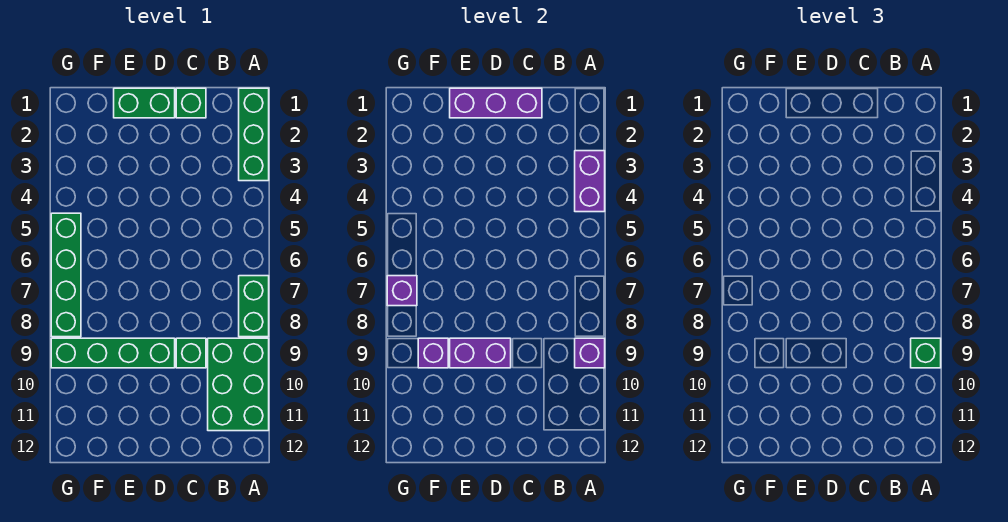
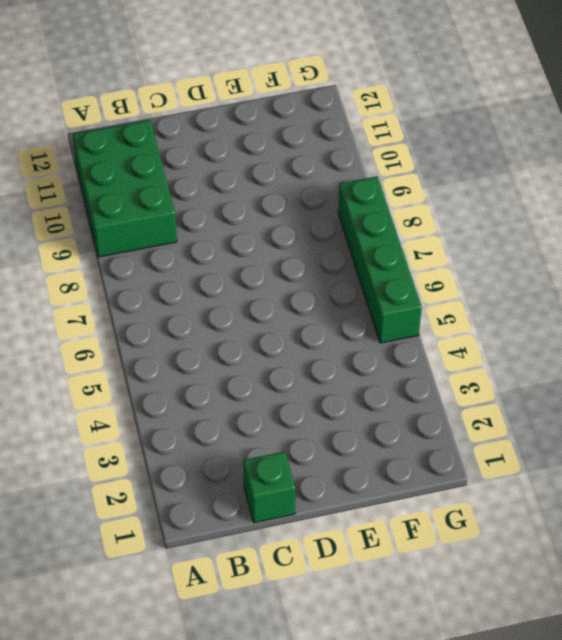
none -> green brick A1:A3 level 1
none -> green brick A7:A8 level 1
none -> green brick C9 level 1

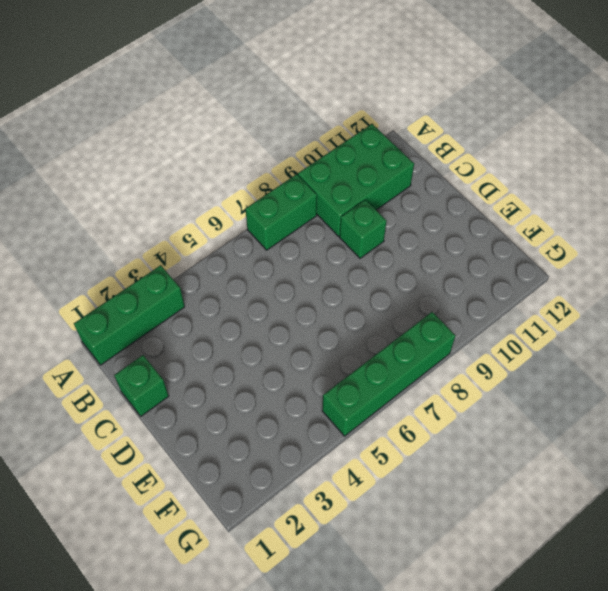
none -> green brick D1:E1 level 1
none -> green brick D9:G9 level 1
none -> purple brick A3:A4 level 2

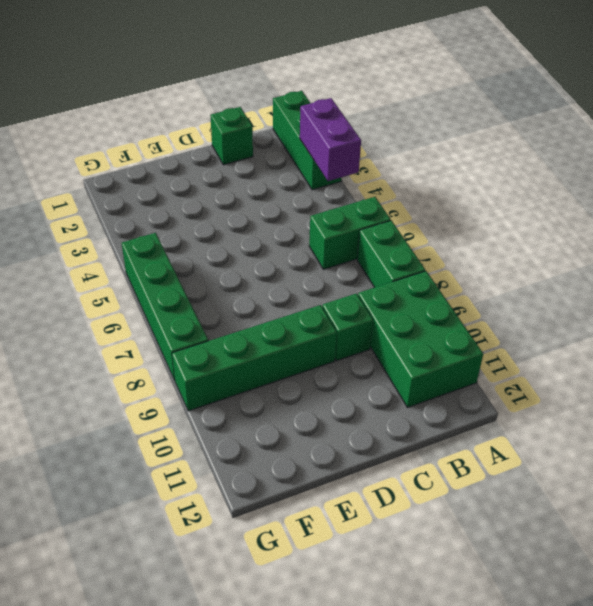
green brick A6:B6 level 1 -> green brick D1:E1 level 1
none -> purple brick A9 level 2
none -> purple brick C1:E1 level 2
none -> purple brick D9:E9 level 2

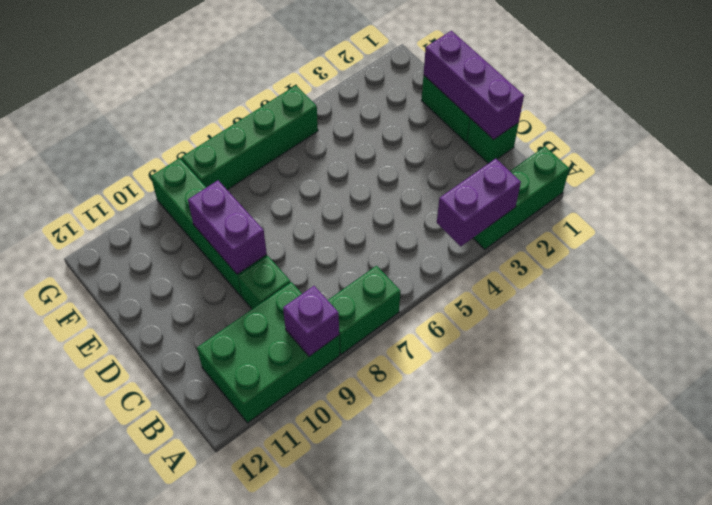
none -> purple brick F9 level 2
none -> purple brick G7 level 2
none -> green brick A9 level 3

